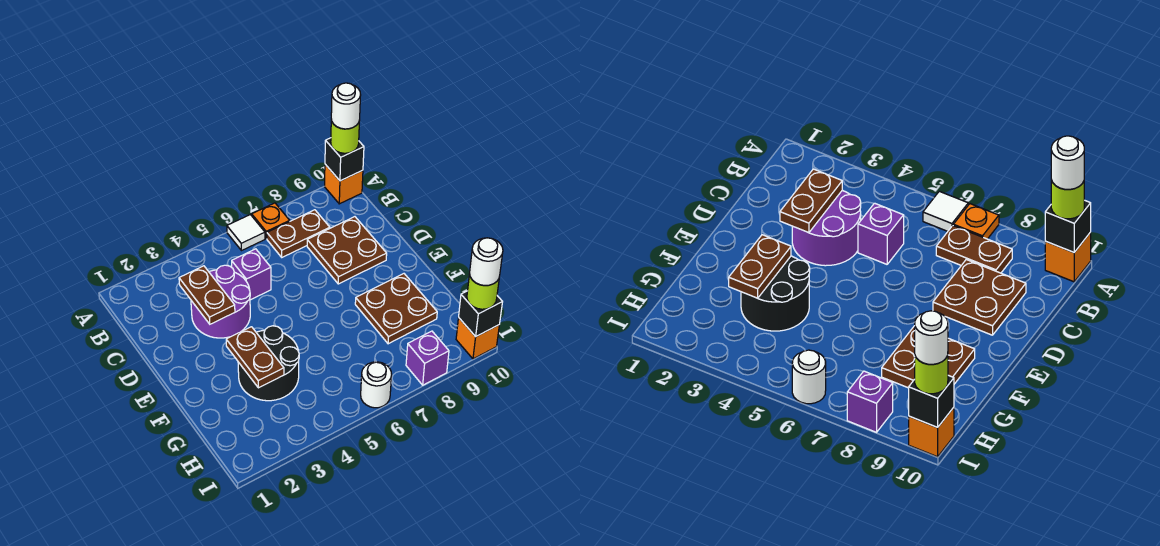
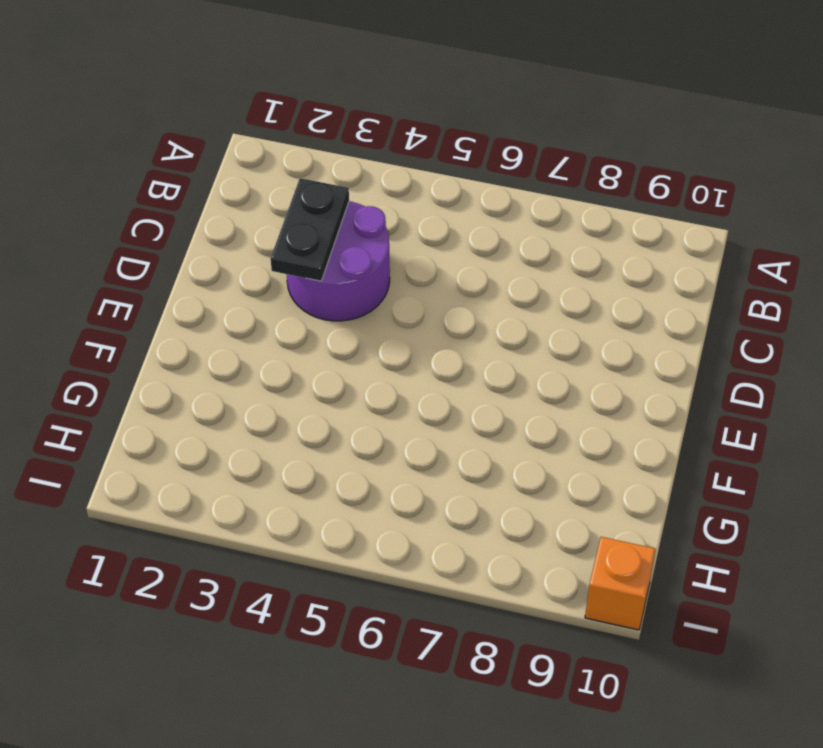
black plate C3:D3 level 2 -> brown plate C3:D3 level 2
none -> white tile A6 level 1
none -> orange plate A7 level 1
none -> orange brick A10 level 1

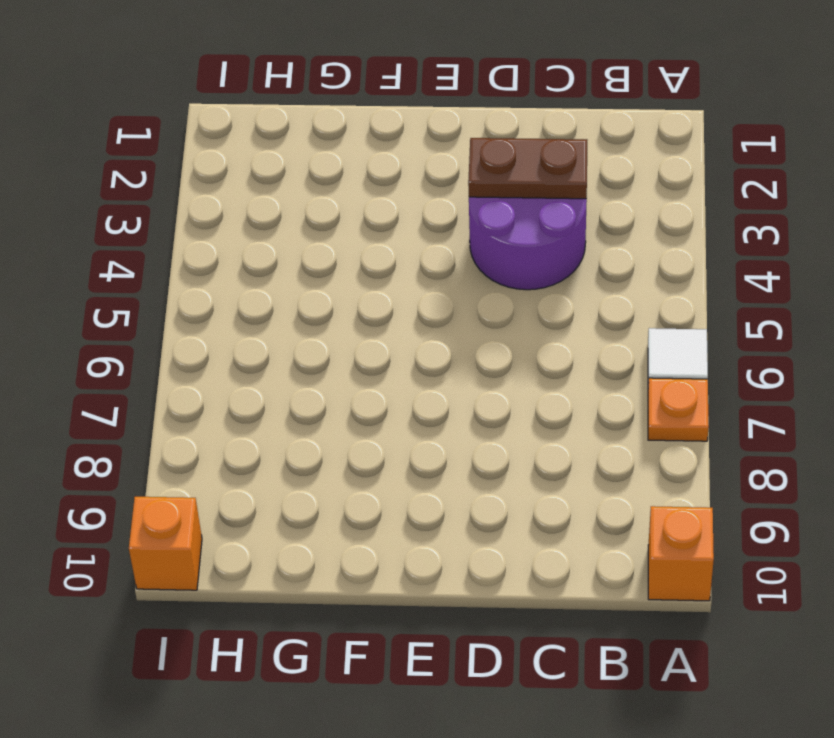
none -> brown plate B7:B8 level 1
none -> purple brick C5 level 1
none -> brown plate C8:D9 level 1

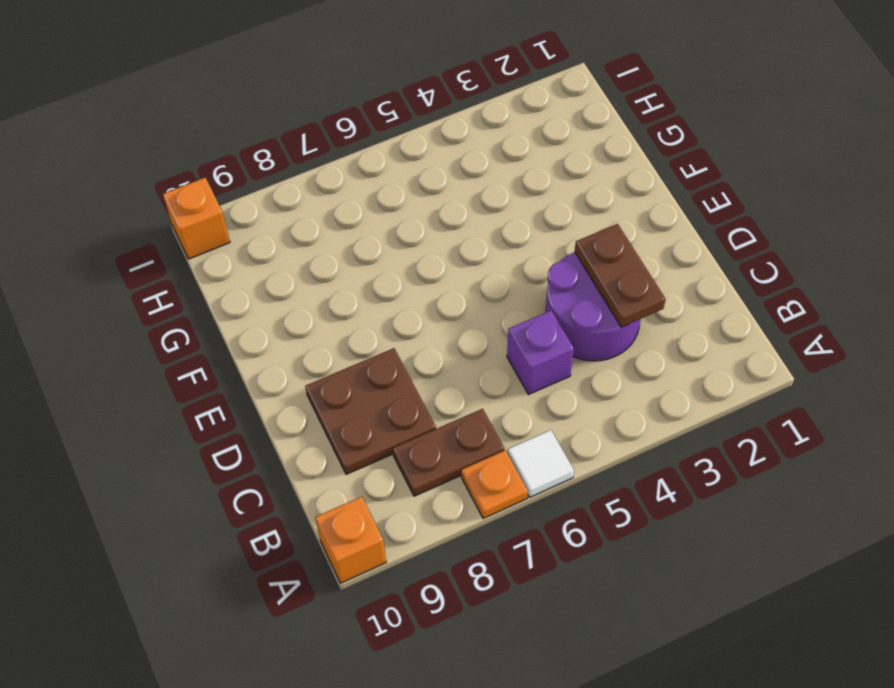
none -> black round brick F3:G4 level 1
none -> brown plate F8:G9 level 1
none -> white round brick I6 level 1

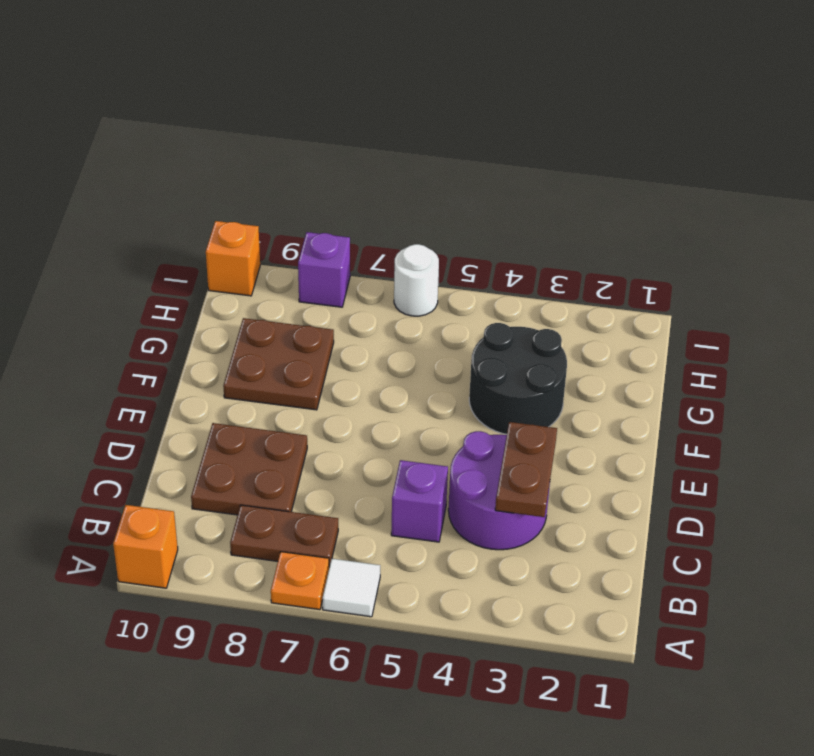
none -> black brick A10 level 2
none -> brown plate F3:G3 level 2
none -> black brick I10 level 2

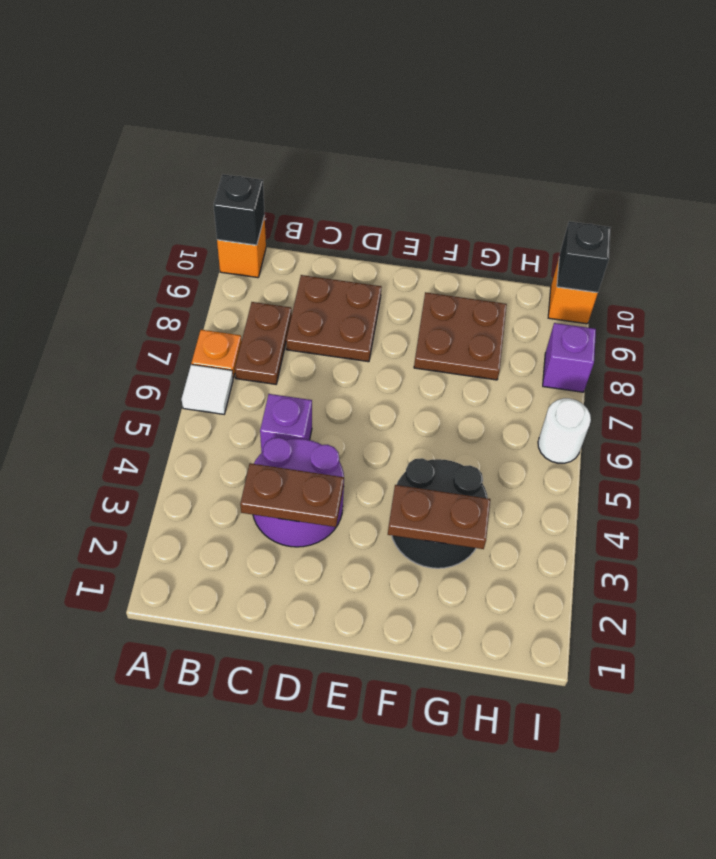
none -> lime round brick A10 level 3
none -> lime round brick I10 level 3
none -> white round brick A10 level 4

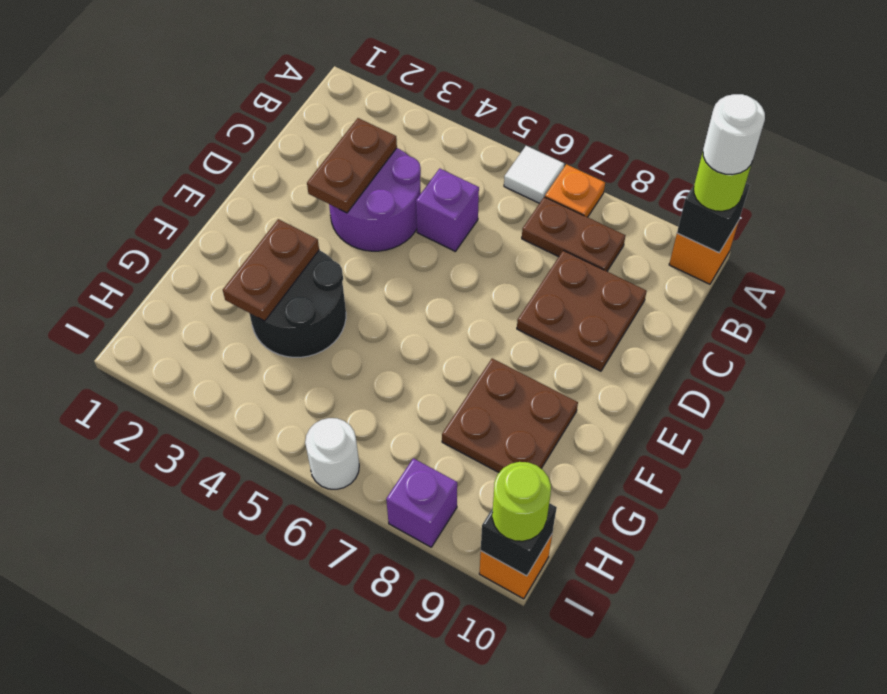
none -> white round brick I10 level 4

